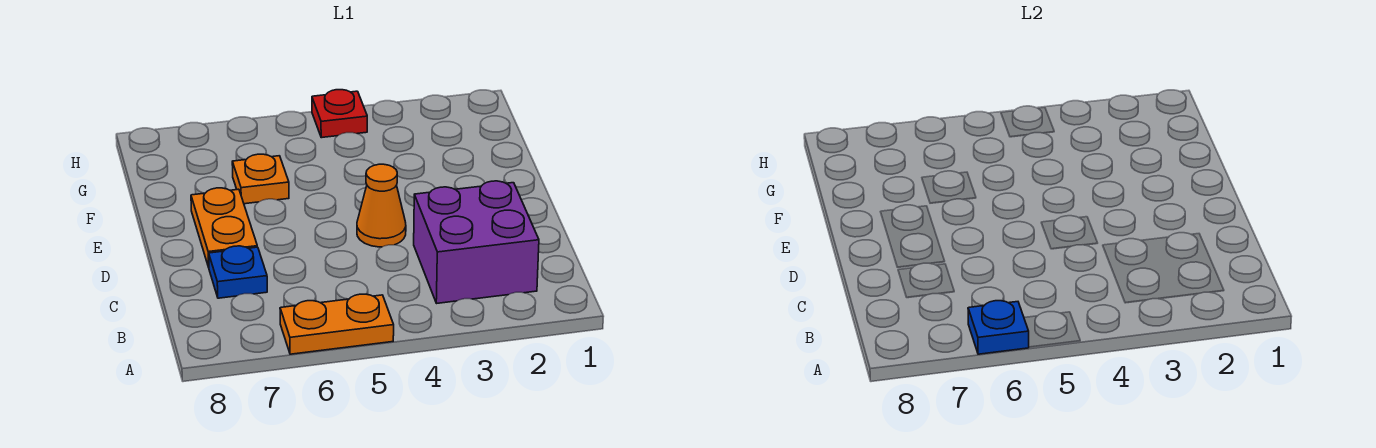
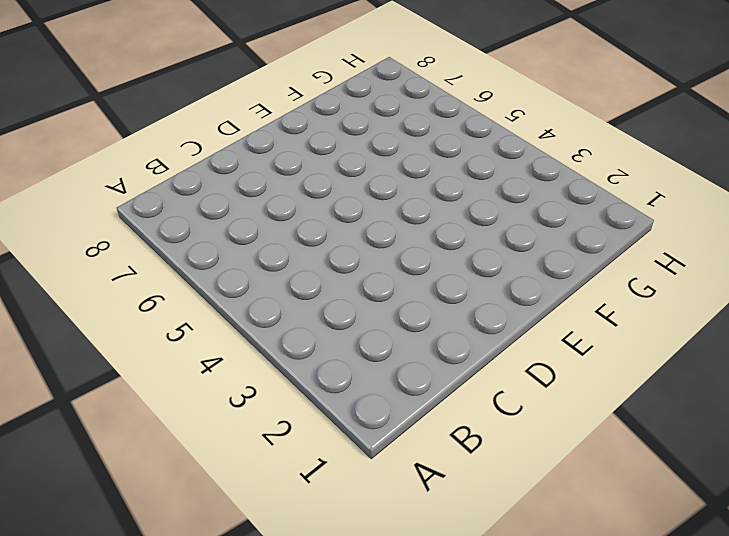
none -> orange plate A5:A6 level 1
none -> purple brick B2:C3 level 1

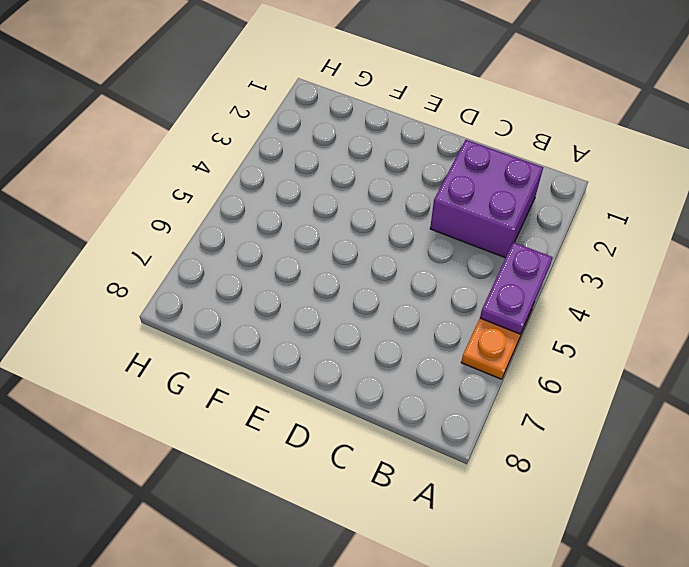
purple plate A4:A5 level 2 -> none
none -> blue plate C7 level 1
none -> orange cone D4 level 1

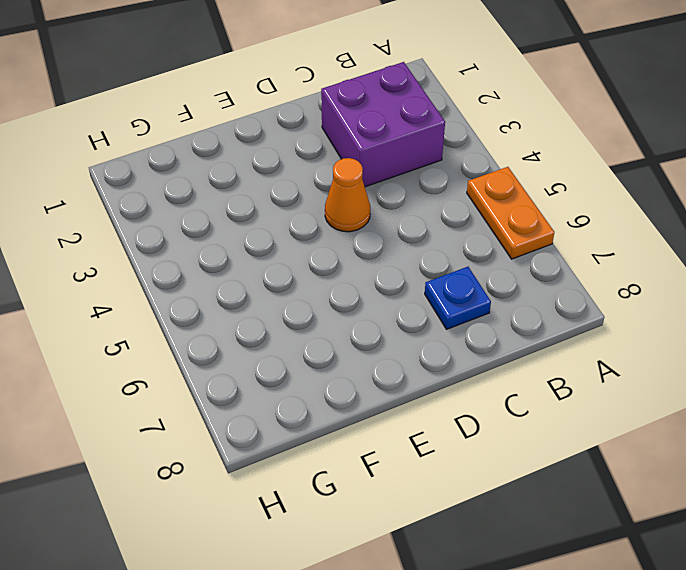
none -> orange plate D7:E7 level 1
none -> orange plate F6 level 1

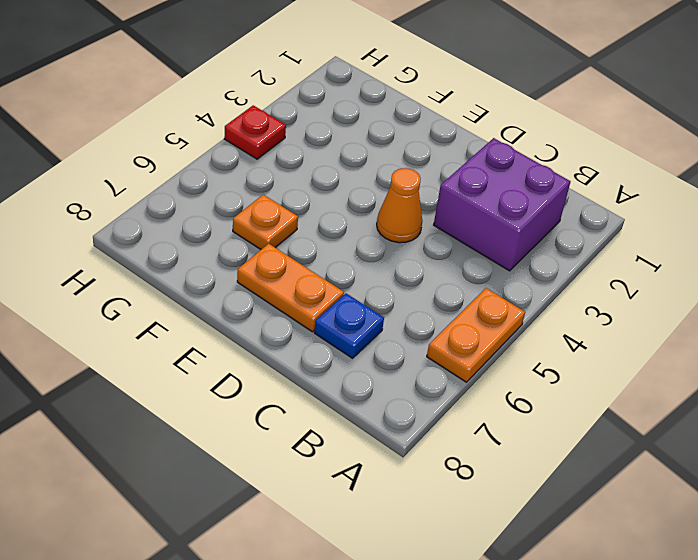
none -> blue plate A6 level 2

